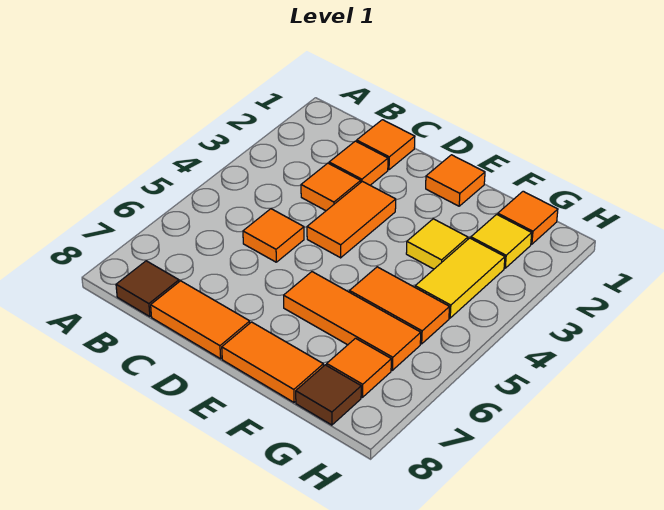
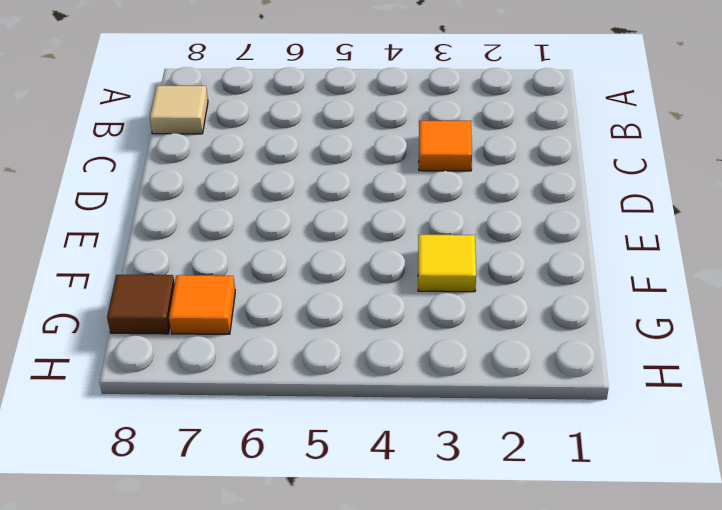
tan tile B8 level 1 -> brown tile B8 level 1
none -> orange tile C1 level 1
none -> orange tile C2 level 1
none -> orange tile C5 level 1

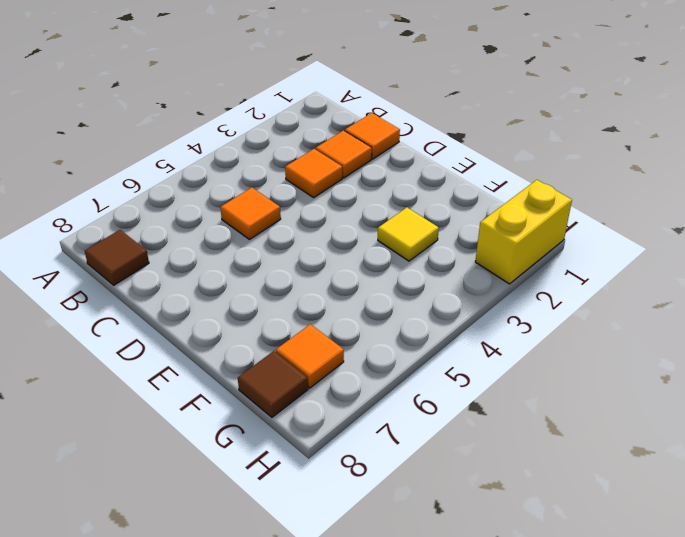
yellow brick H1:H2 level 1 -> none
none -> orange tile C8:D8 level 1
none -> orange tile D3:D4 level 1
none -> orange tile E1 level 1

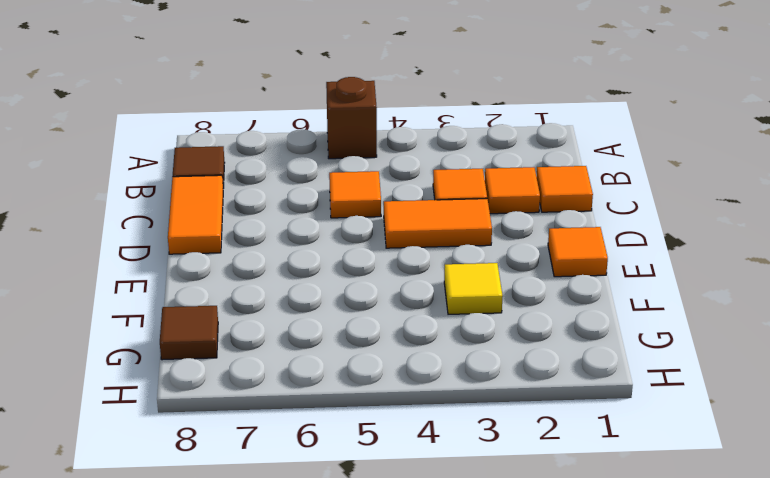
brown brick A5 level 1 -> none
none -> orange tile E6:G6 level 1
none -> orange tile E8:F8 level 1
none -> orange tile F5:G5 level 1

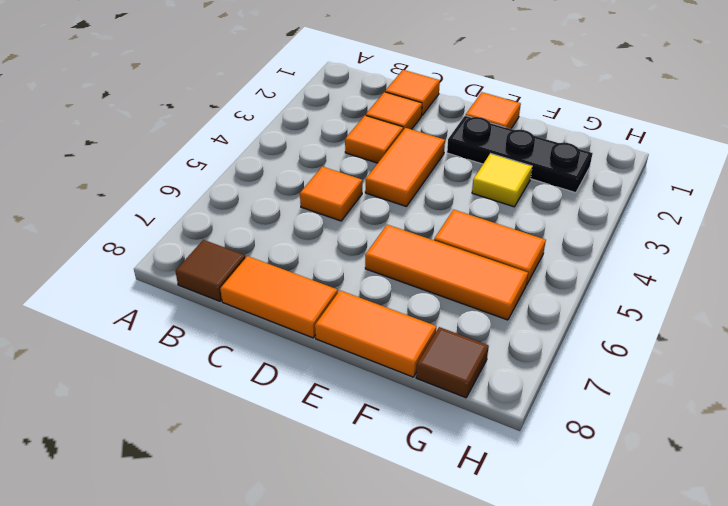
black plate E2:G2 level 1 -> yellow tile G2 level 1
none -> orange tile G1 level 1
none -> yellow tile G3:G4 level 1
none -> orange tile G7 level 1

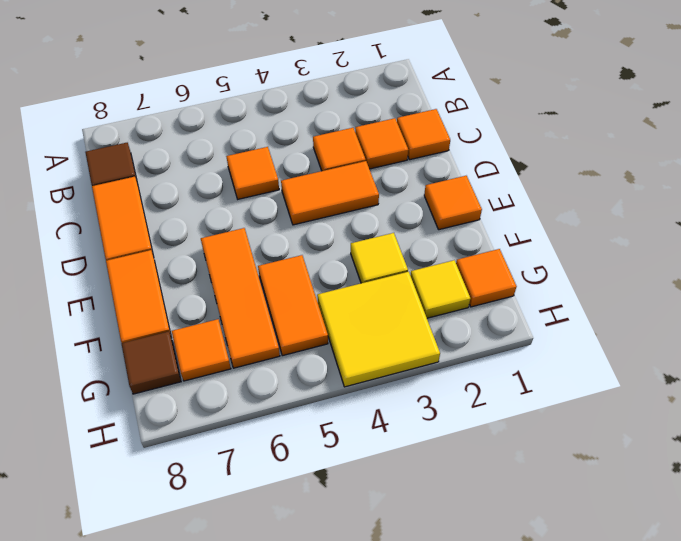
yellow tile G3:H4 level 1 -> yellow tile G3:G4 level 1

